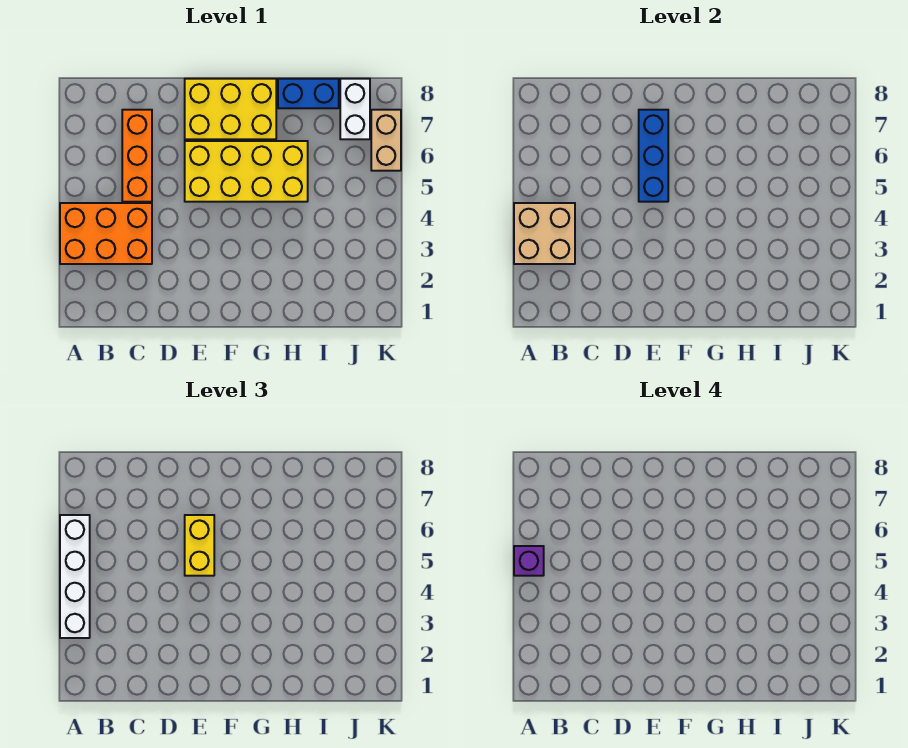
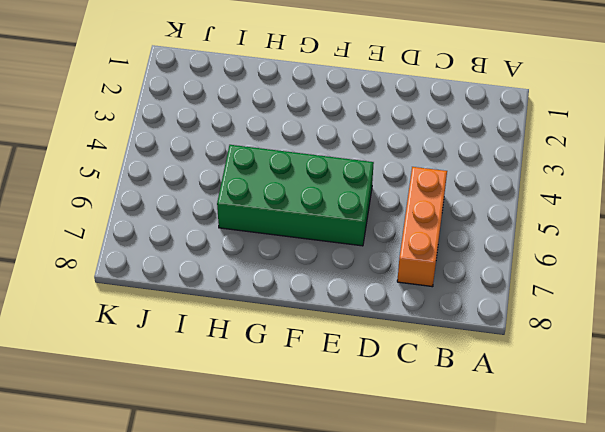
green brick E5:H6 level 1 -> yellow brick E5:H6 level 1
none -> orange brick A3:C4 level 1
none -> yellow brick E7:G8 level 1
none -> blue brick H8:I8 level 1

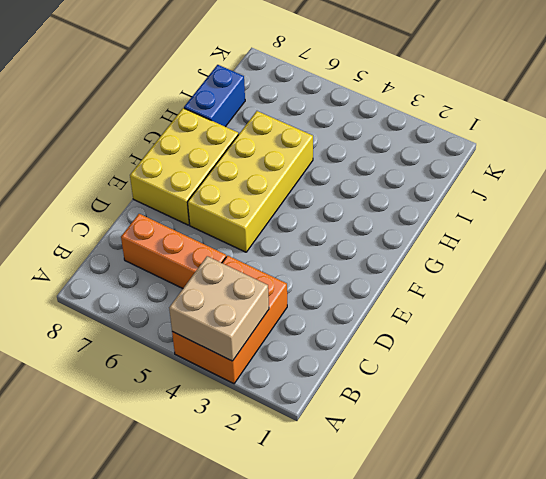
none -> white brick J7:J8 level 1
none -> tan brick K6:K7 level 1
none -> blue brick E5:E7 level 2

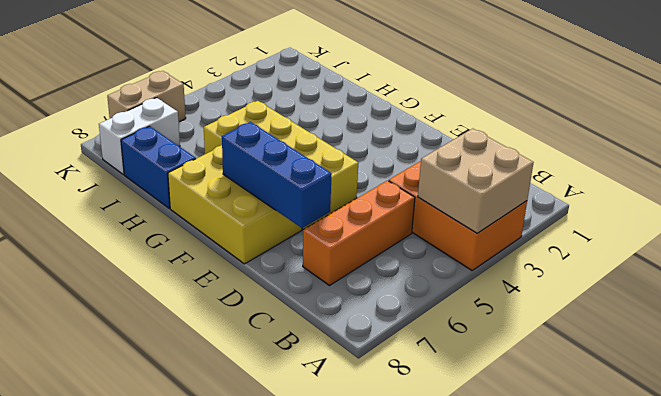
blue brick D7:F7 level 2 -> blue brick E5:E7 level 2
none -> white brick A3:A6 level 3
none -> yellow brick E5:E6 level 3
none -> purple brick A5 level 4

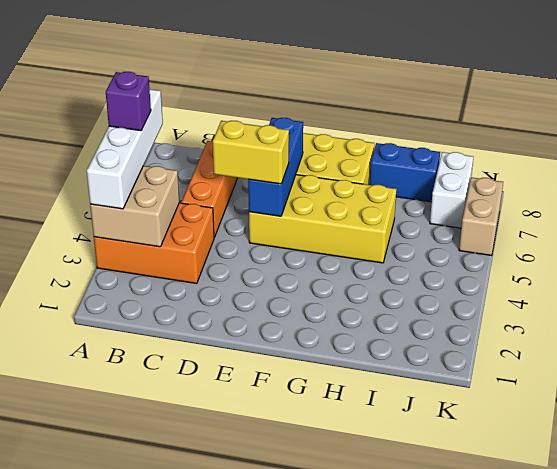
yellow brick D5:E5 level 3 -> yellow brick E5:E6 level 3

